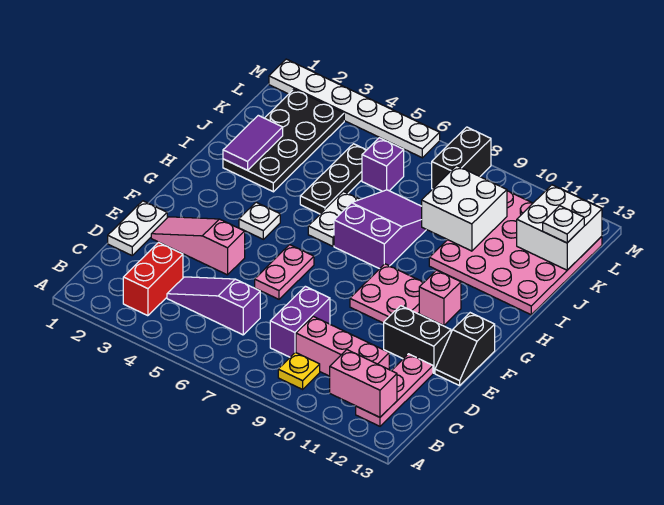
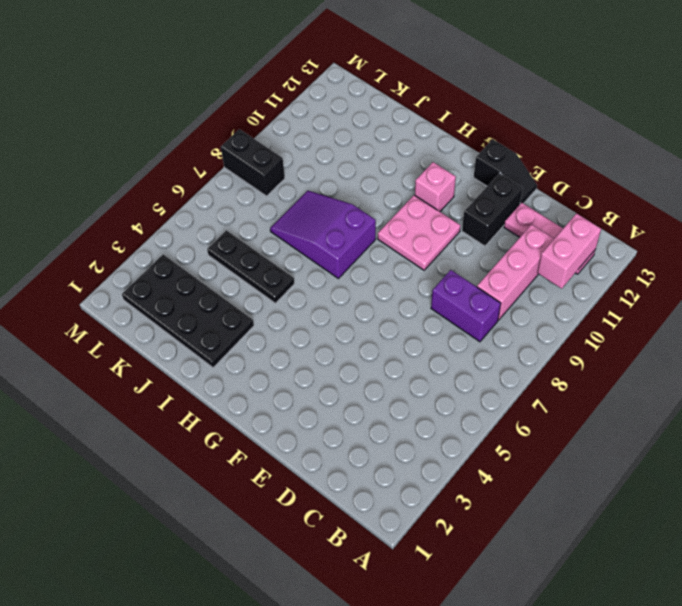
none -> red brick B3:C3 level 1
none -> yellow plate B9 level 1
none -> purple slope C4:C6 level 1 top 6

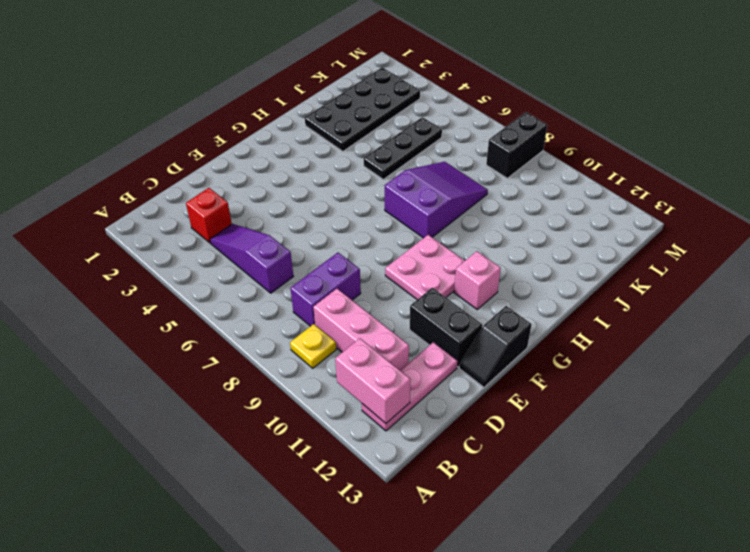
red brick C3 level 1 -> red brick B3:C3 level 1
none -> white plate D1:E1 level 1
none -> pink slope E2:E4 level 1 top 4
none -> pink plate E6:F6 level 1

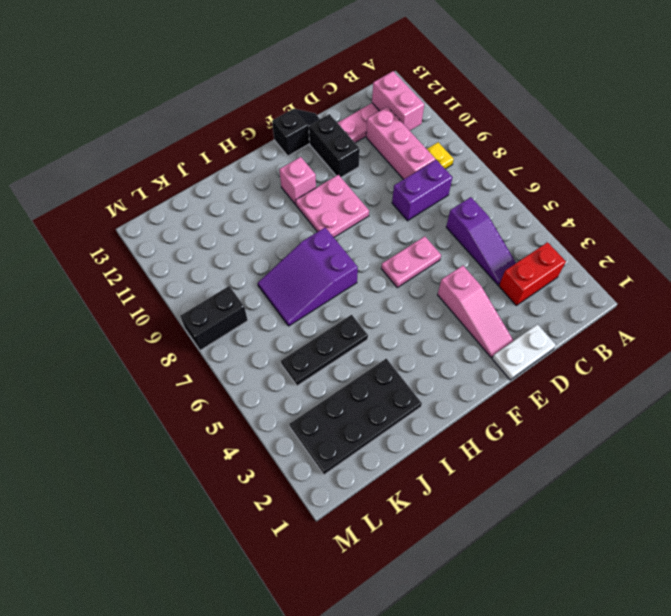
none -> white plate G4 level 1
none -> white plate H6:I6 level 1
none -> pink plate I10:L13 level 1

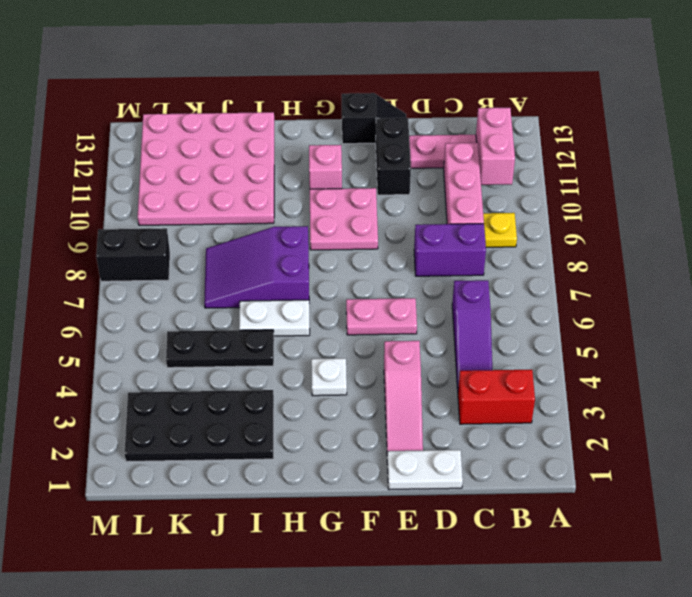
none -> purple brick K6 level 1
none -> white plate M1:M6 level 1
none -> purple tile I2:J2 level 2

